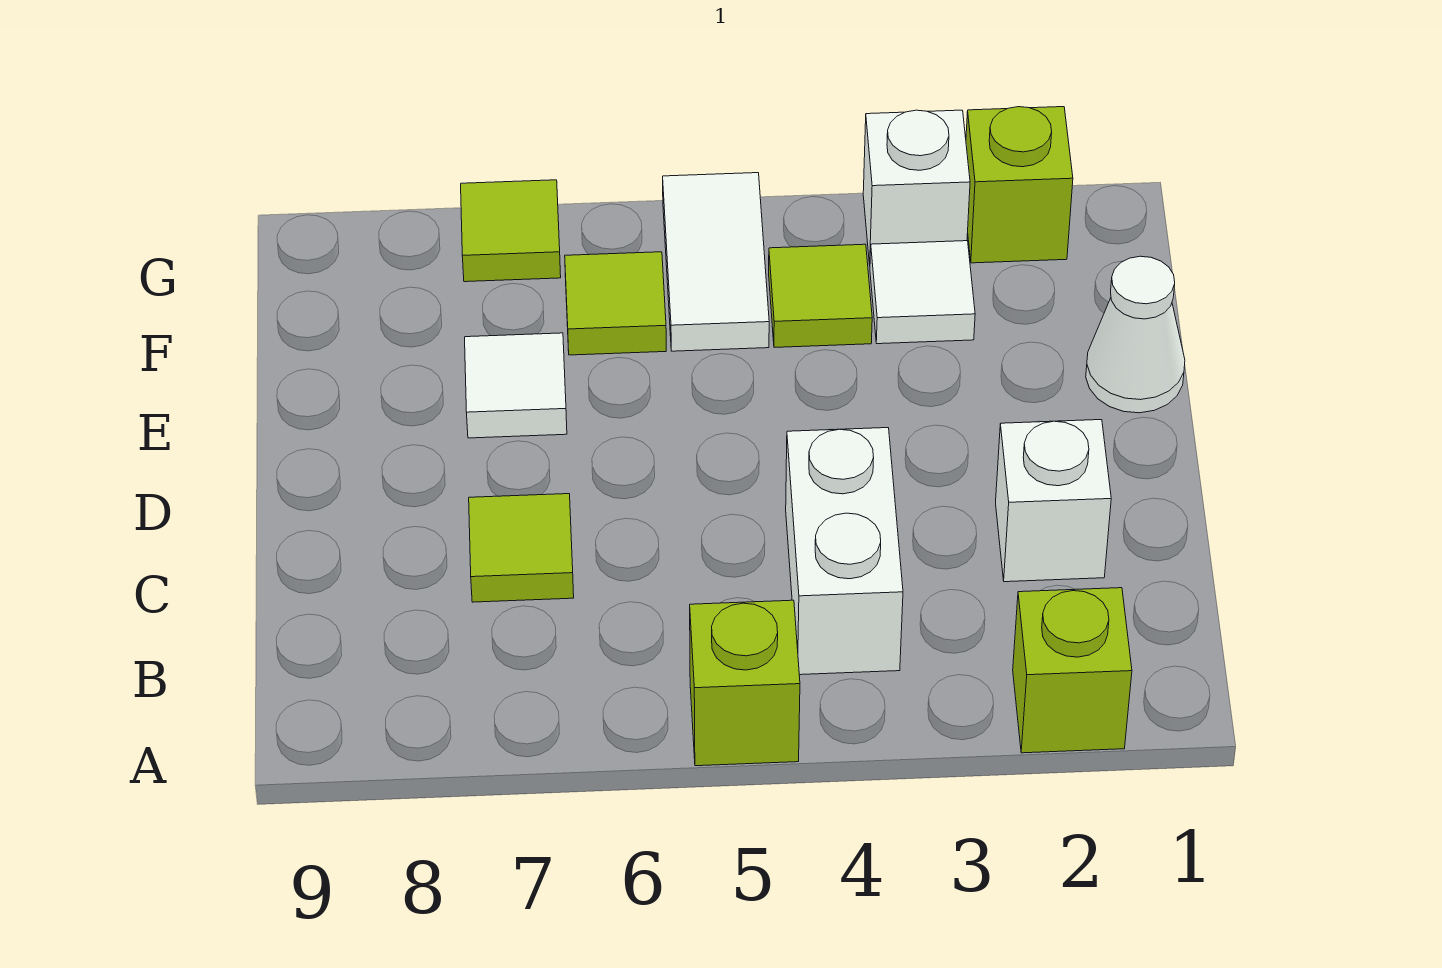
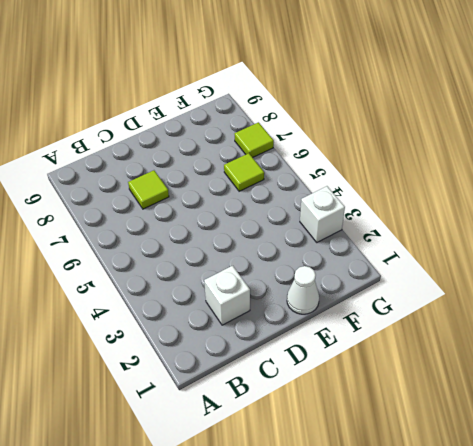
none -> lime brick A2 level 1
none -> lime brick A5 level 1
none -> white brick B4:C4 level 1

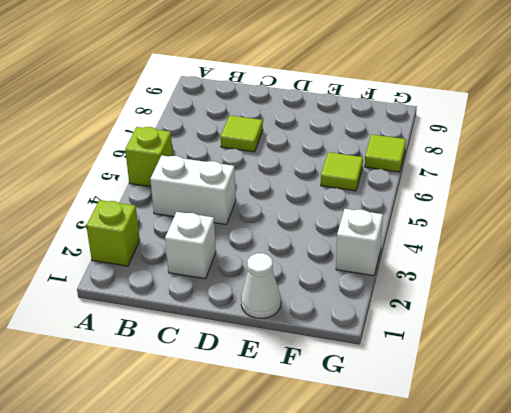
none -> white tile E7 level 1
none -> white tile F3 level 1
none -> lime tile F4 level 1

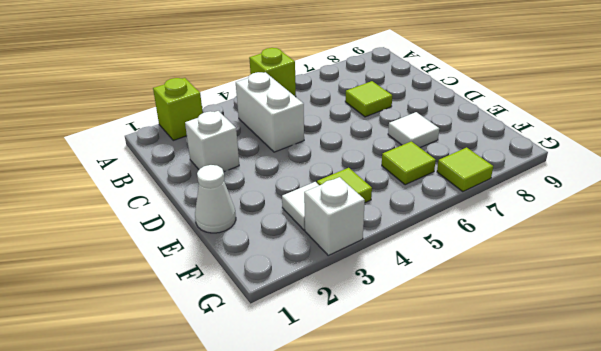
none -> white tile F5:G5 level 1
none -> lime brick G2 level 1

